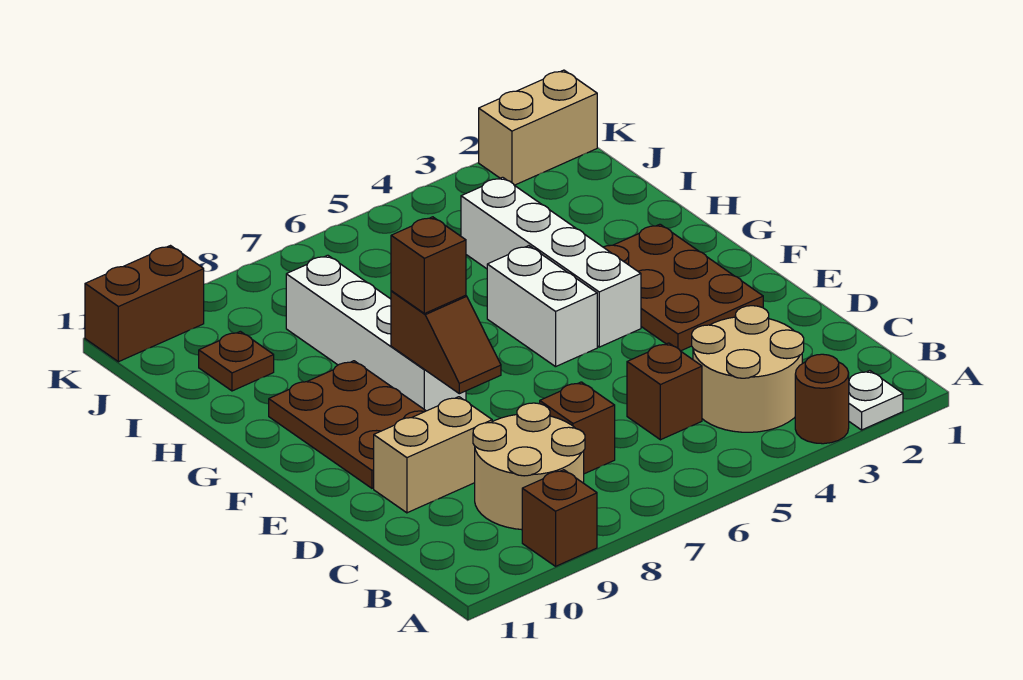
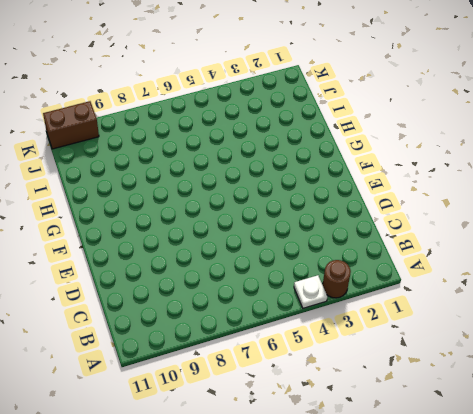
white plate A4 level 1 -> white plate A2 level 1
none -> brown brick A9 level 1
none -> tan round brick B3:C4 level 1
none -> tan round brick B8:C9 level 1

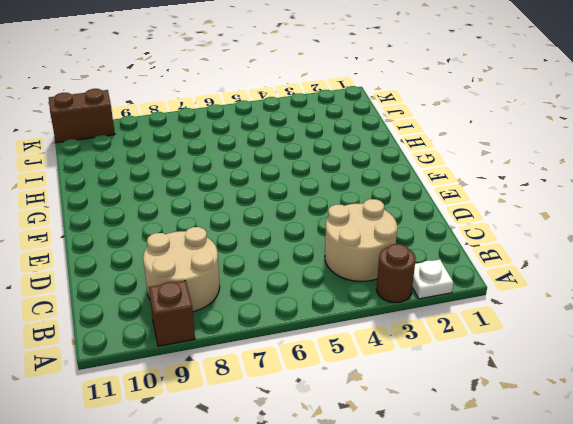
none -> brown brick C5 level 1
none -> brown brick C7 level 1
none -> tan brick D9:D10 level 1

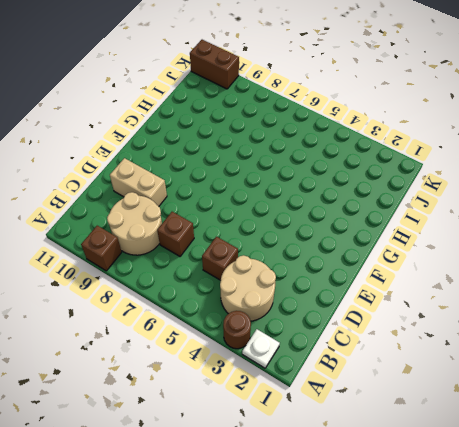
none -> brown plate E2:G3 level 1
none -> brown plate E9:G10 level 1
none -> white brick F4:I4 level 1

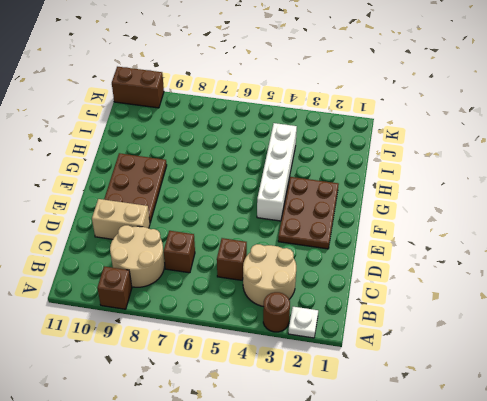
none -> white brick F5:G5 level 1
none -> white brick F8:I8 level 1
none -> brown plate I10 level 1

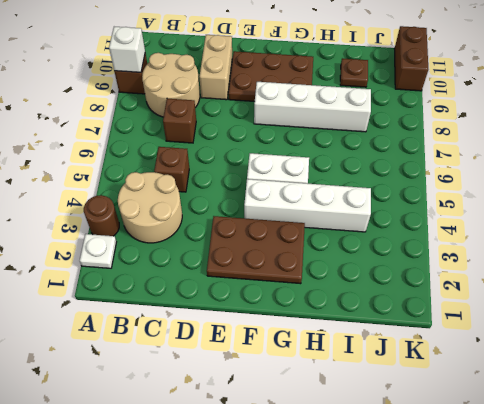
white brick A9 level 2 -> none
none -> tan brick K1:K2 level 1
none -> brown slope E8:F8 level 2 top F
none -> brown brick F8 level 3

